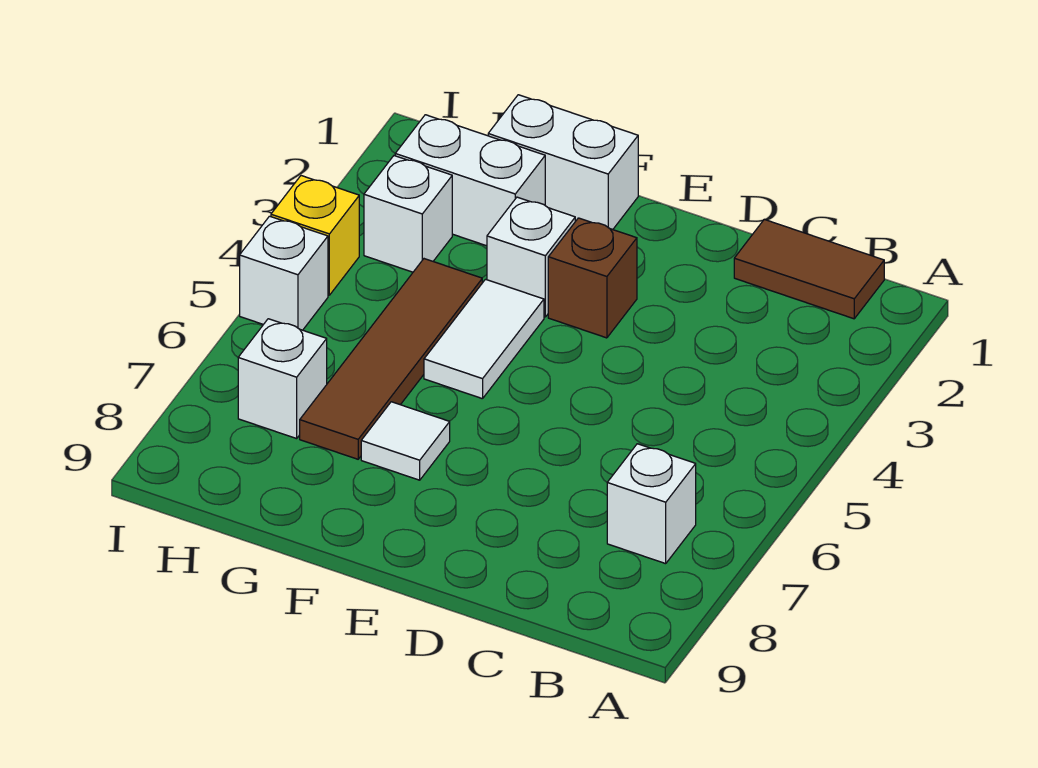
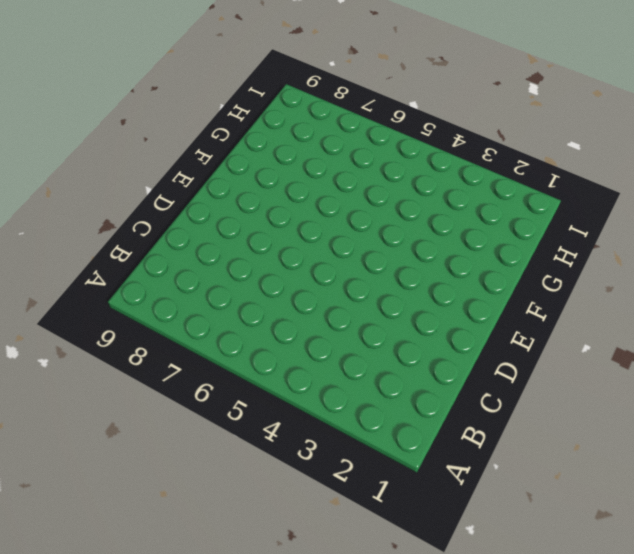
none -> brown tile B1:C1 level 1
none -> white brick B7 level 1
none -> brown brick E3 level 1

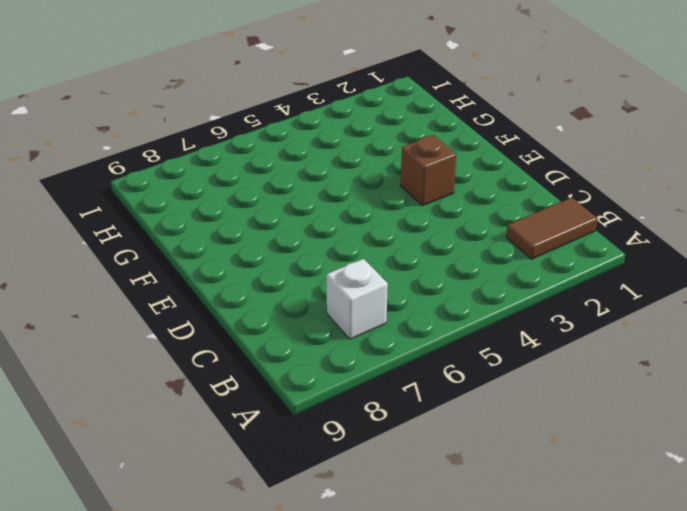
brown tile B1:B2 level 1 -> brown tile B1:C1 level 1
none -> white brick F1:G1 level 1
none -> white brick F3 level 1
none -> white tile F4:F5 level 1

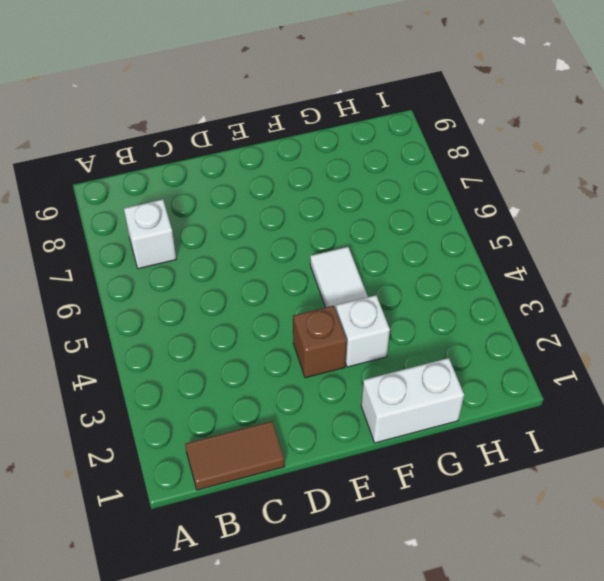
none -> white tile F7 level 1
none -> white brick G2:H2 level 1
none -> brown tile G4:G7 level 1

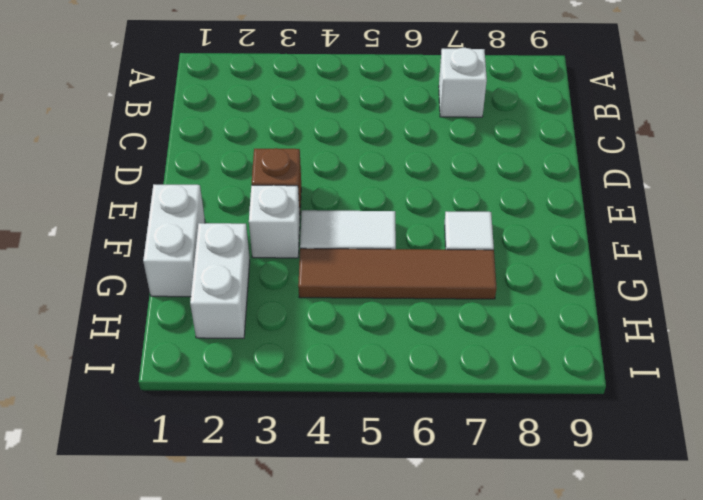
none -> brown tile B1:C1 level 1
none -> white brick H3 level 1
none -> white brick H7 level 1

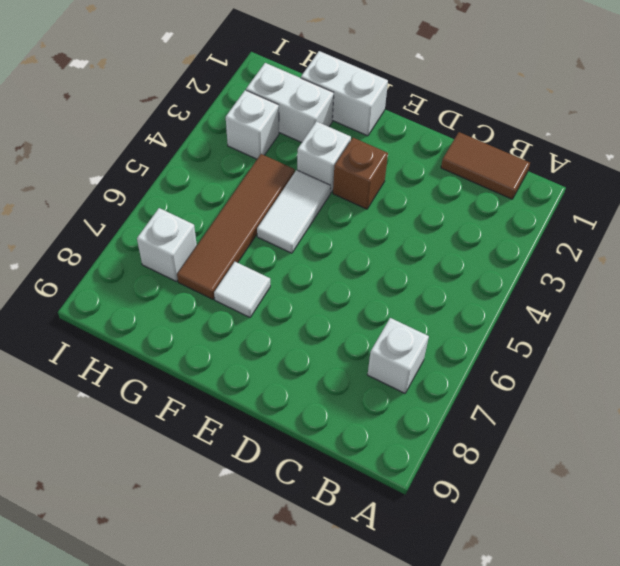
none -> yellow brick I4 level 1
none -> white brick I5 level 1

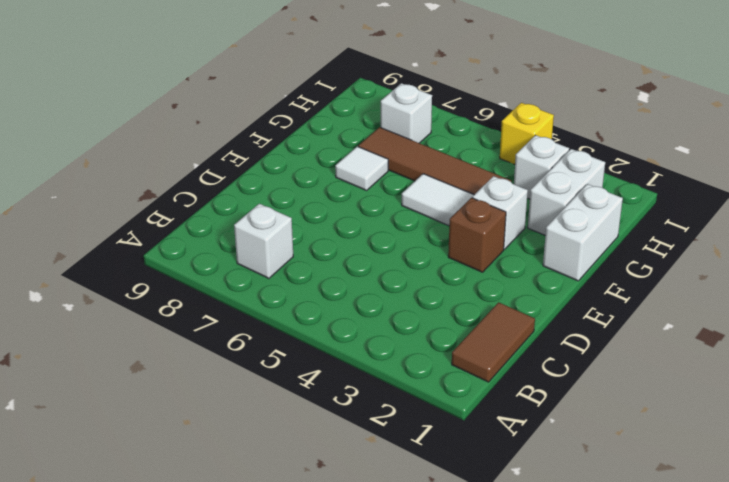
none -> white brick I5 level 1

